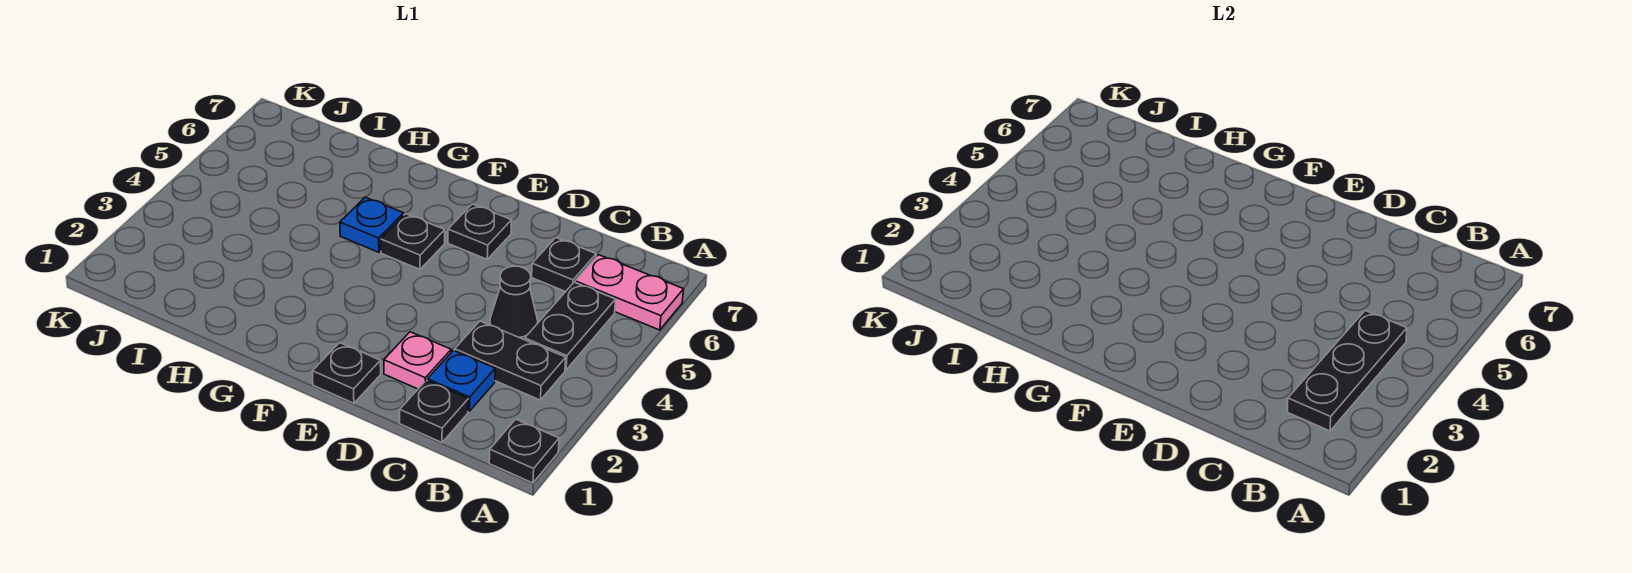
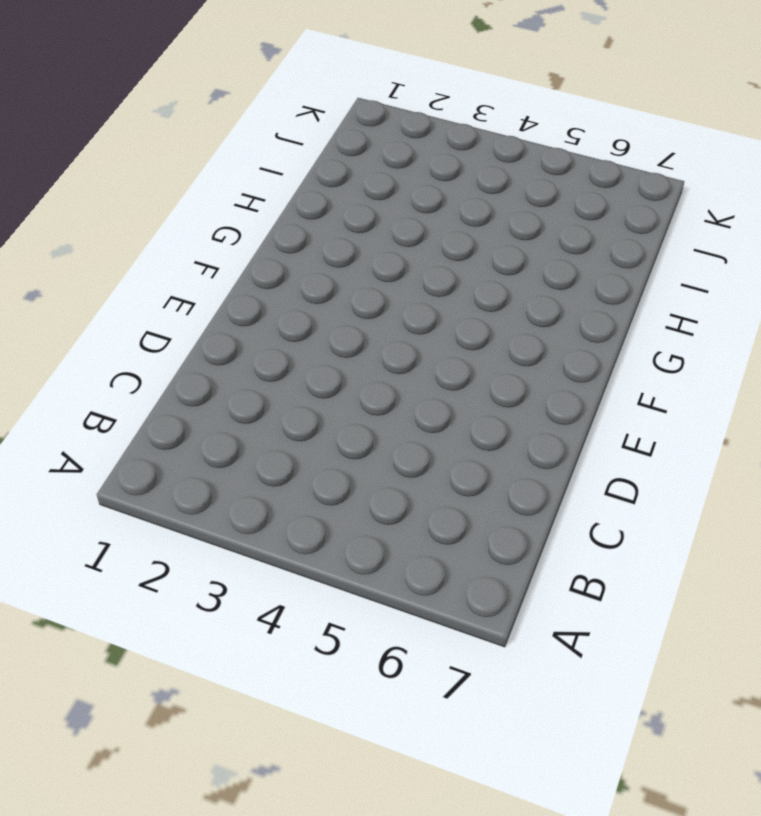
none -> black plate A1 level 1
none -> pink plate A6:B6 level 1
none -> black plate B3:C3 level 1

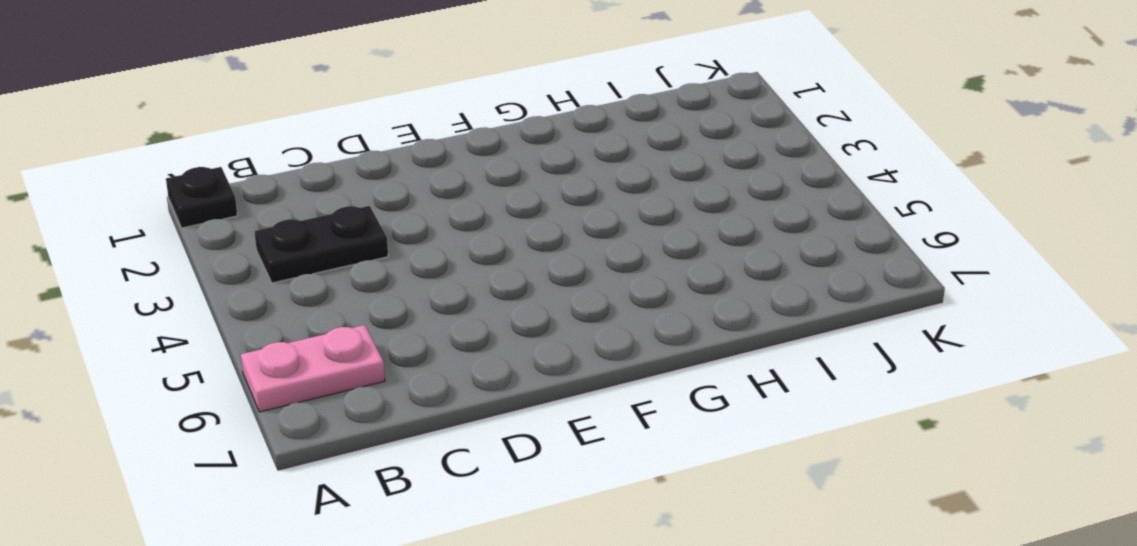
none -> black plate B4:B5 level 1
none -> black plate C1 level 1
none -> blue plate C2 level 1

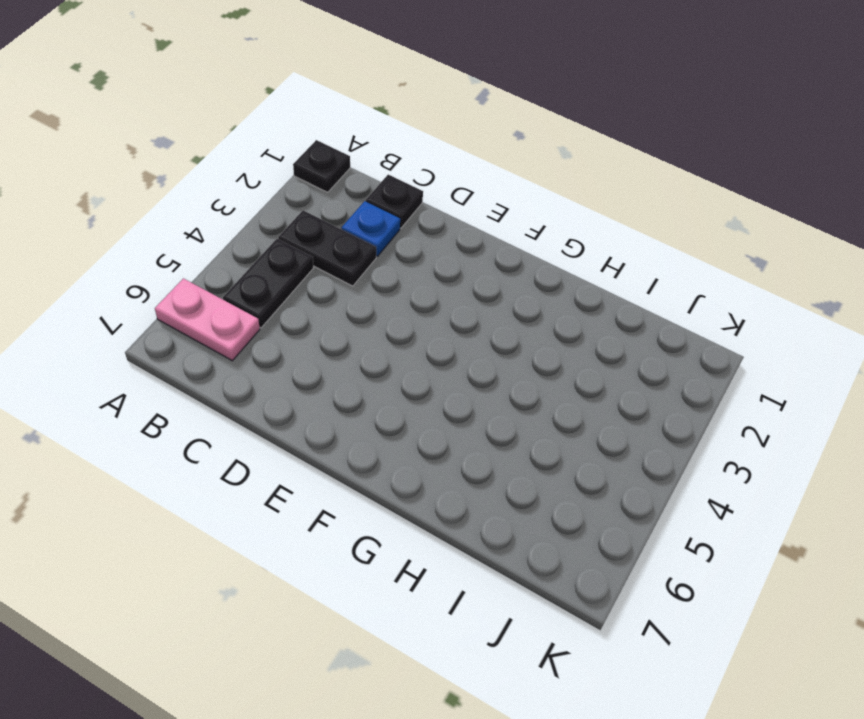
none -> black cone C4 level 1
none -> black plate C6 level 1
none -> pink plate D2 level 1

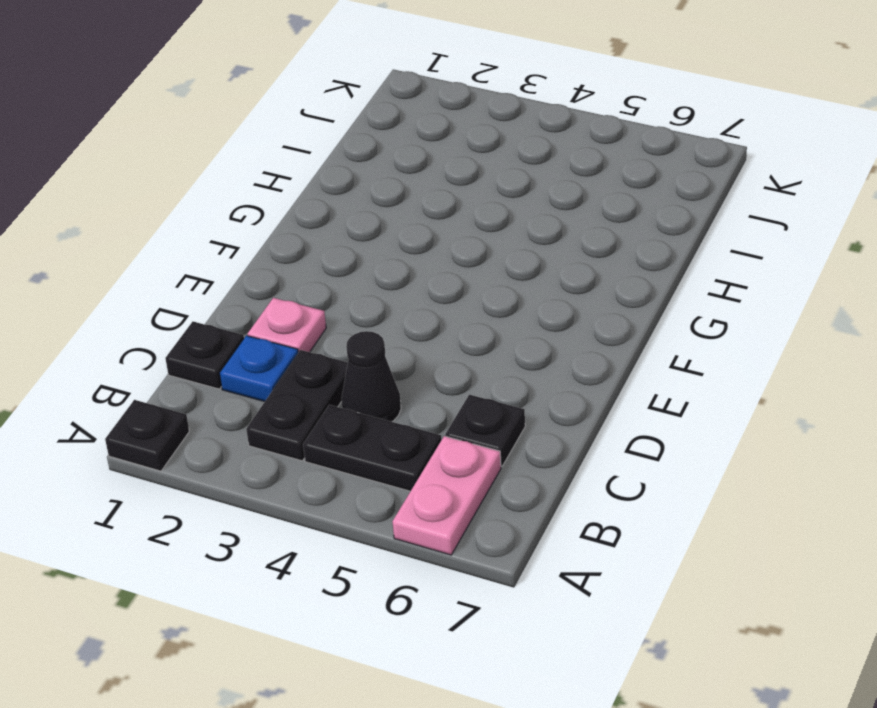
none -> black plate E1 level 1
none -> black plate E6 level 1
none -> black plate F5 level 1

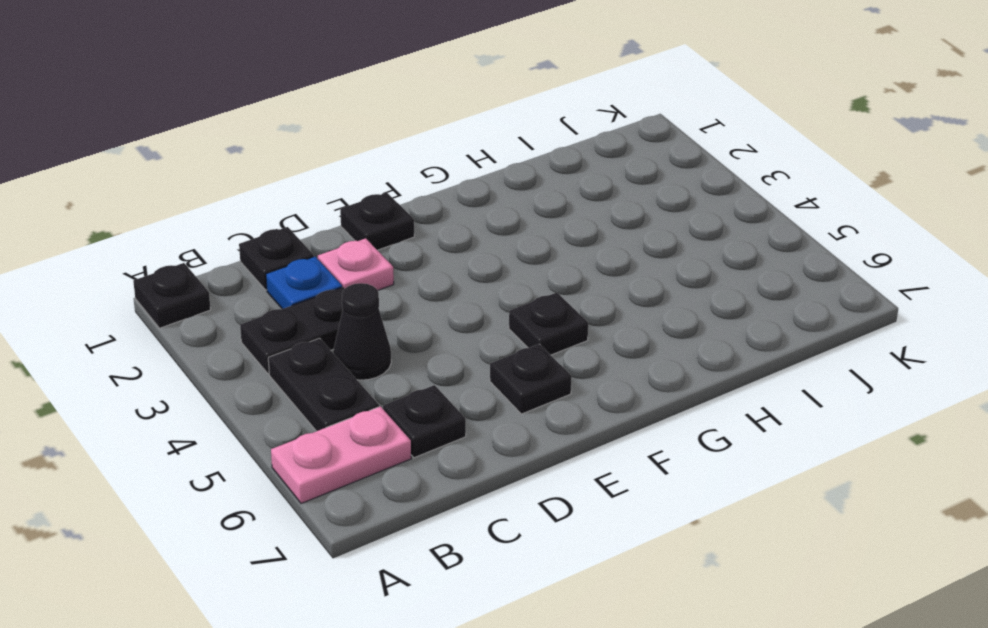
none -> blue plate G5 level 1
none -> black plate B2:B4 level 2

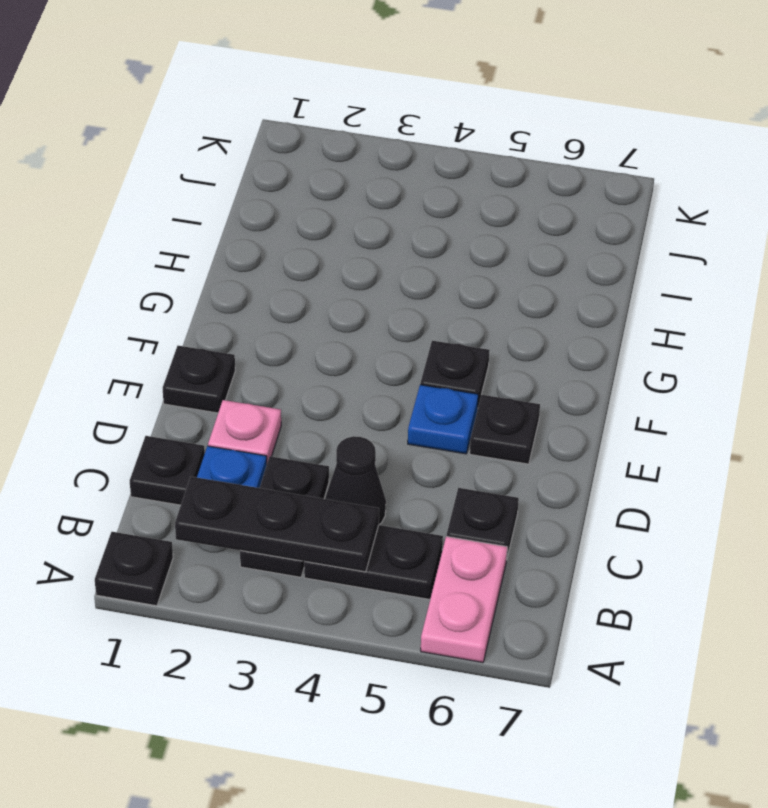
blue plate E5 level 1 -> blue plate G5 level 1

